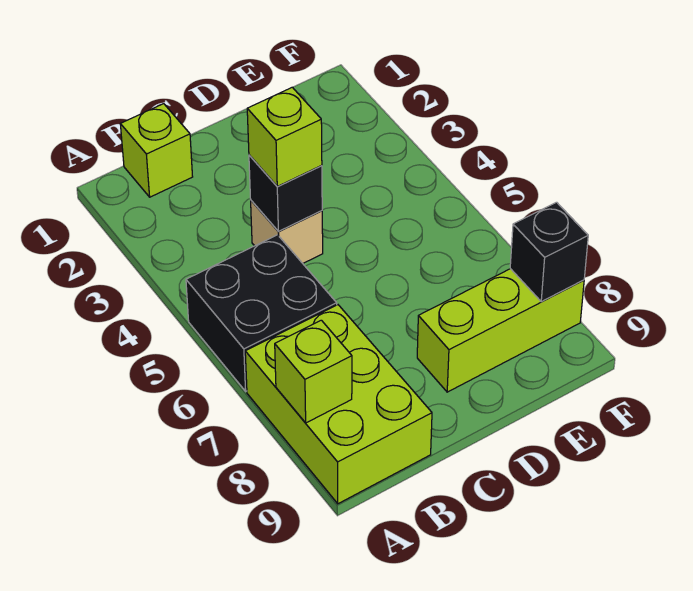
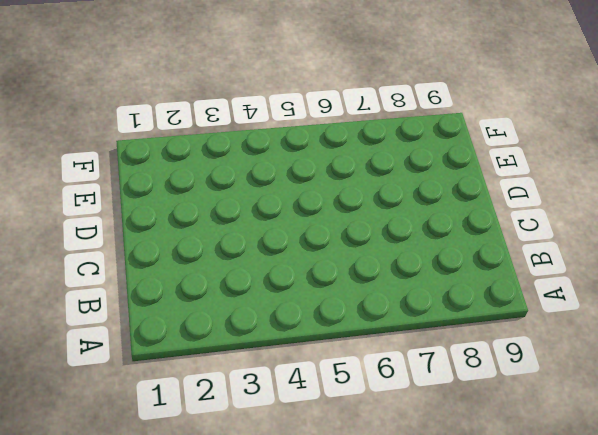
none -> black brick A5:B6 level 1
none -> lime brick A7:B9 level 1

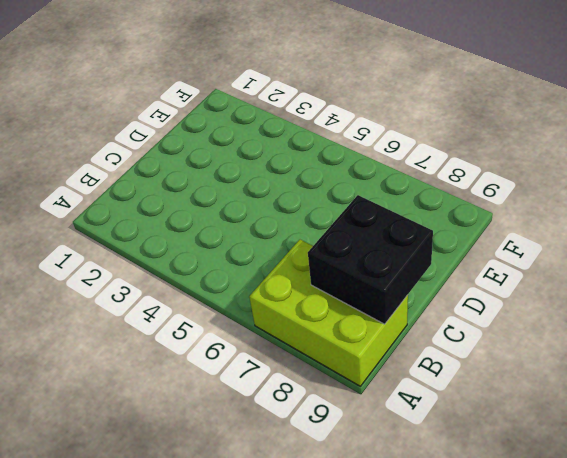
black brick B8:C9 level 2 -> black brick A5:B6 level 1
none -> lime brick B1 level 1
none -> tan brick C4 level 1

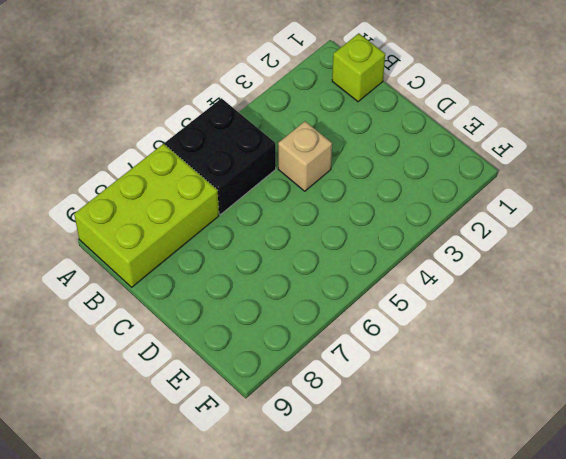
none -> lime brick D8:F8 level 1
none -> lime brick A8 level 2

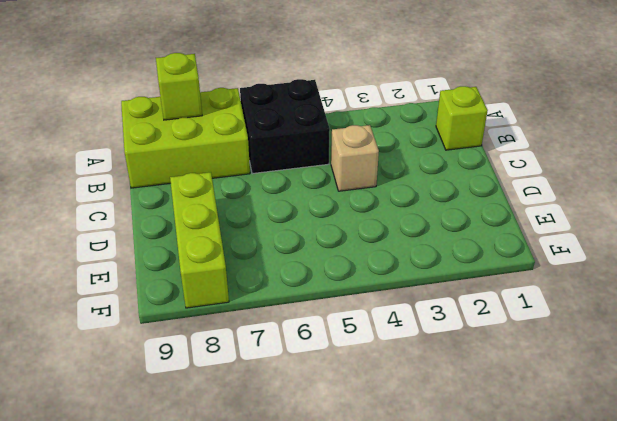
none -> black brick C4 level 2
none -> black brick F8 level 2

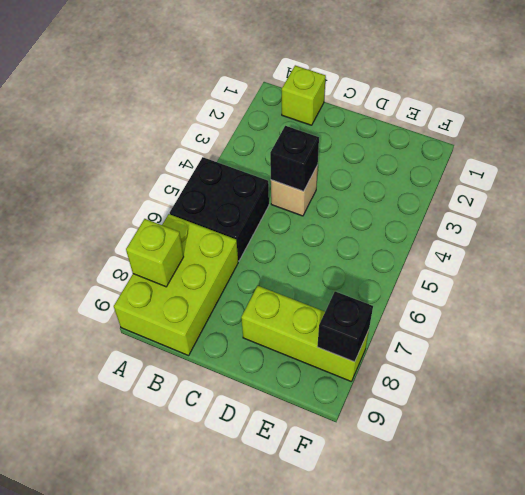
none -> lime brick C4 level 3

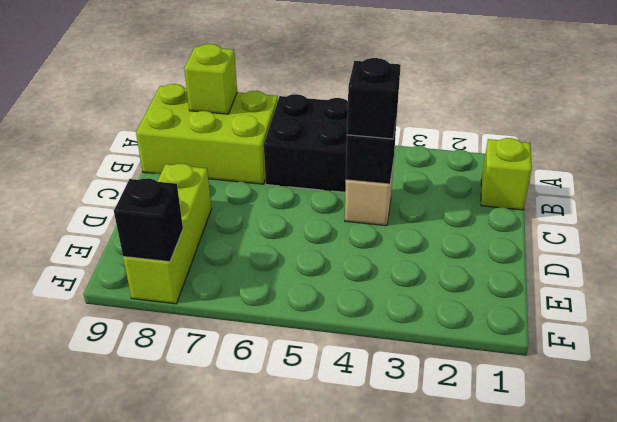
black brick C4 level 3 -> lime brick C4 level 3

